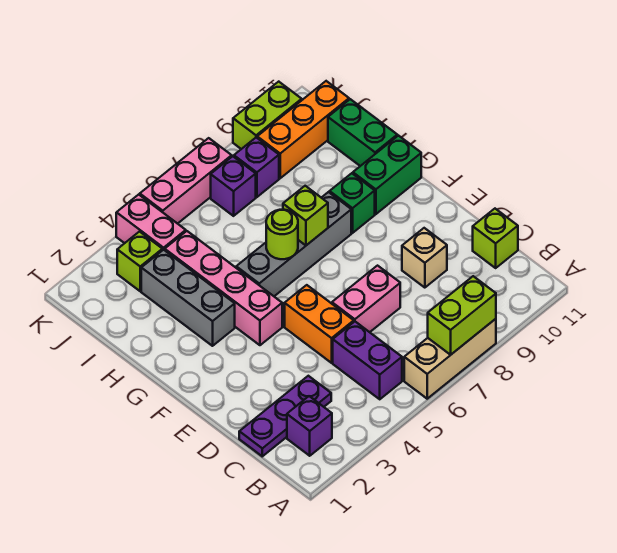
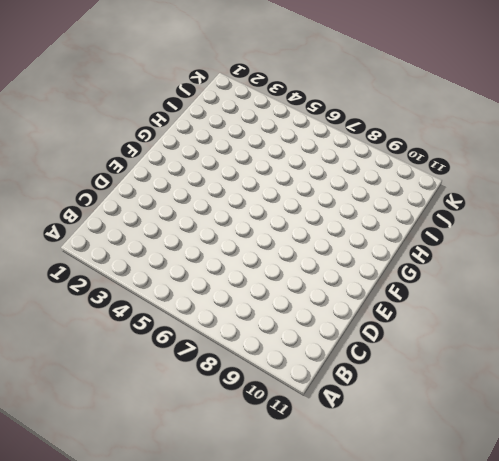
none -> tan brick A6:A8 level 1
none -> purple brick B2 level 1
none -> purple brick B5:C5 level 1

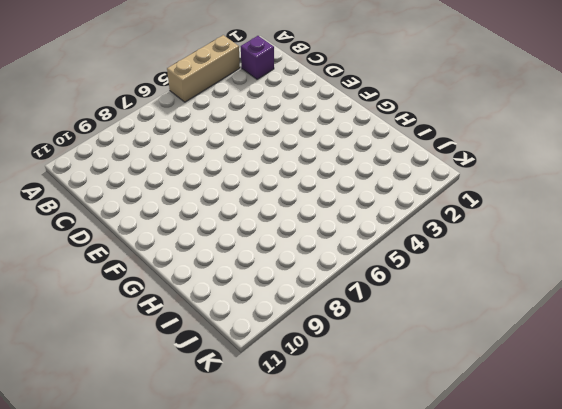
tan brick A3:A5 level 1 -> tan brick A6:A8 level 1
none -> purple brick B5:C5 level 1
none -> purple plate C1:C3 level 1
none -> lime brick C11 level 1

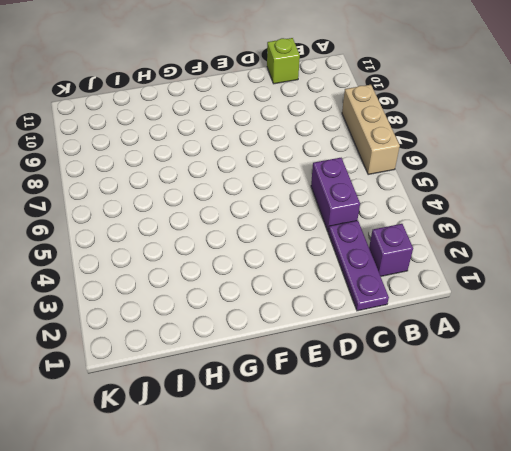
purple brick C4:C5 level 1 -> purple brick B5:C5 level 1
none -> orange brick D5:E5 level 1
none -> pink brick D6:D7 level 1
none -> tan brick D9 level 1

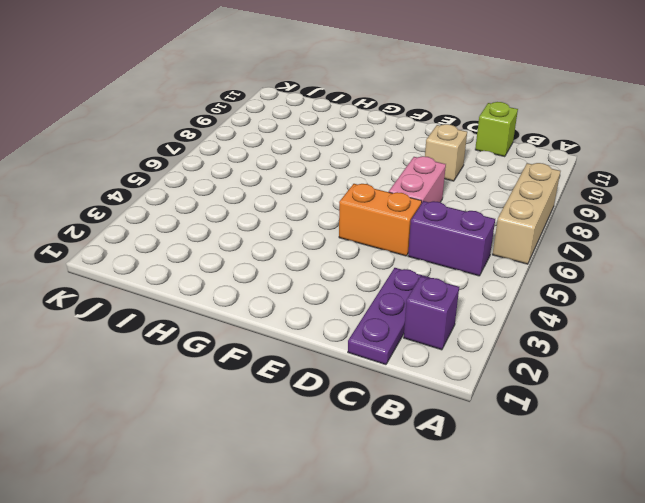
none -> pink brick F4:I4 level 1
none -> grey brick G3:I3 level 1
none -> grey brick G5:G8 level 1

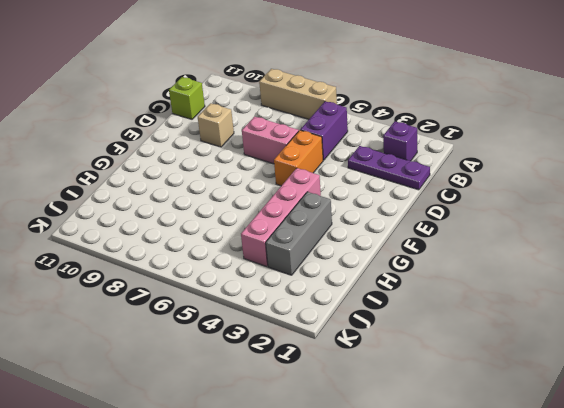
none -> grey brick G5:G8 level 1
none -> green brick G9 level 1
none -> green brick G10:G11 level 1

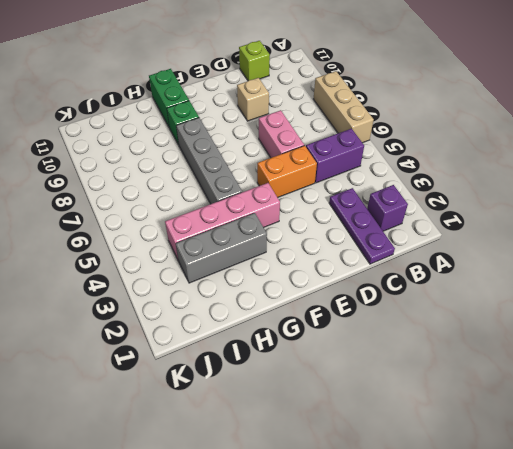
none -> green brick H11:I11 level 1
none -> lime brick J3 level 1
none -> pink brick J4:K4 level 1

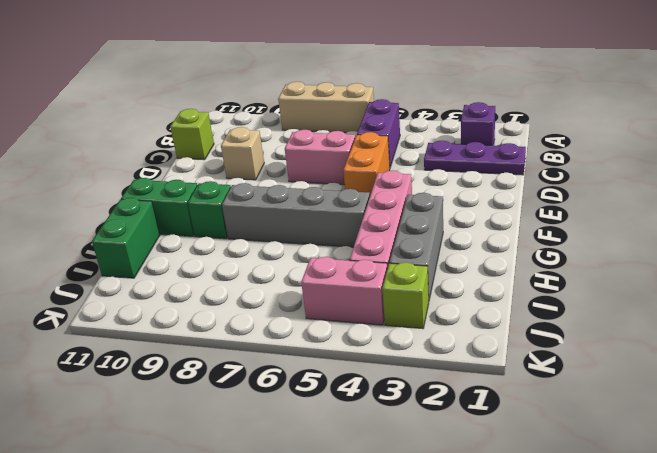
pink brick J4:J5 level 1 -> pink brick J4:K4 level 1
none -> purple brick J7 level 1
none -> purple brick J8 level 1
none -> orange brick J9:J11 level 1

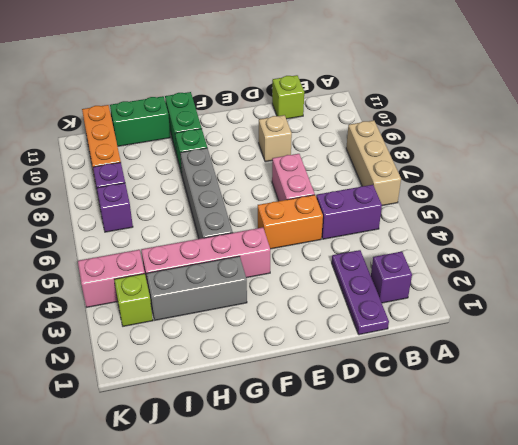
none -> pink brick K5:K7 level 1
none -> lime brick K9:K10 level 1
none -> lime brick A7:A8 level 2

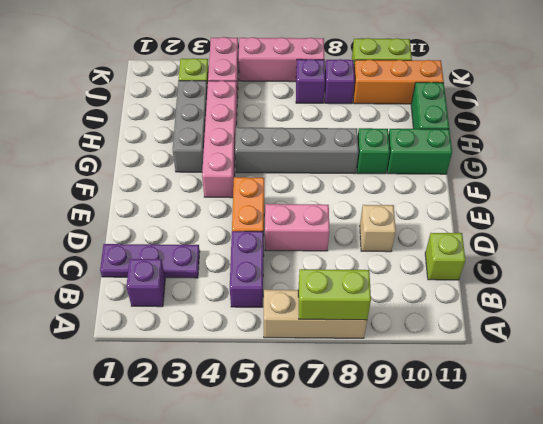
none -> lime round brick G6 level 2
none -> lime brick G7 level 2

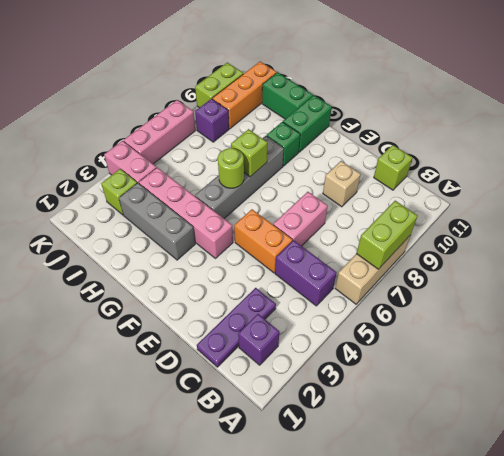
none -> purple brick J7 level 1

